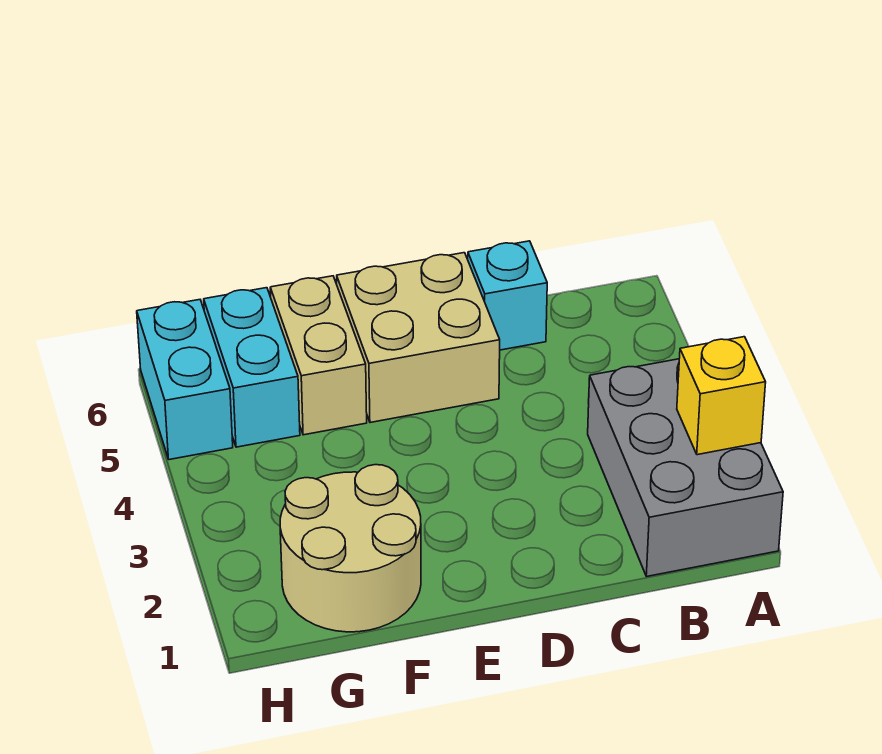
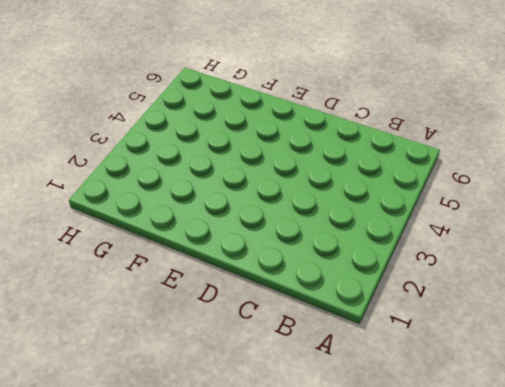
none -> grey brick A1:B3 level 1
none -> cyan brick C6 level 1

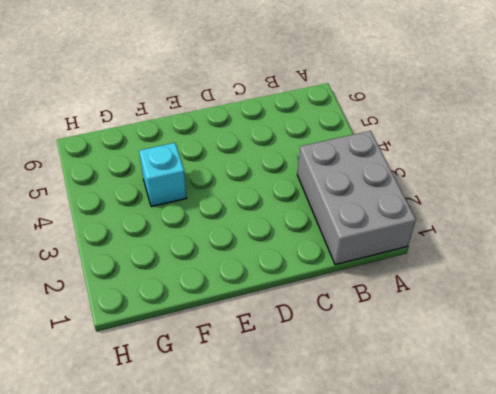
cyan brick F4 level 1 -> cyan brick C6 level 1
none -> tan brick D5:E6 level 1
none -> tan round brick F1:G2 level 1

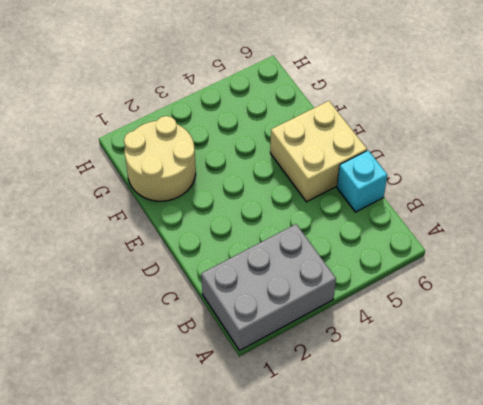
none -> tan brick F5:F6 level 1
none -> cyan brick G5:G6 level 1

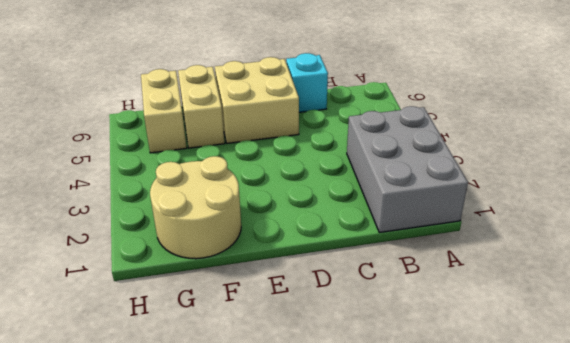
tan brick G5:G6 level 1 -> cyan brick G5:G6 level 1
none -> cyan brick H5:H6 level 1
none -> yellow brick A2 level 2

